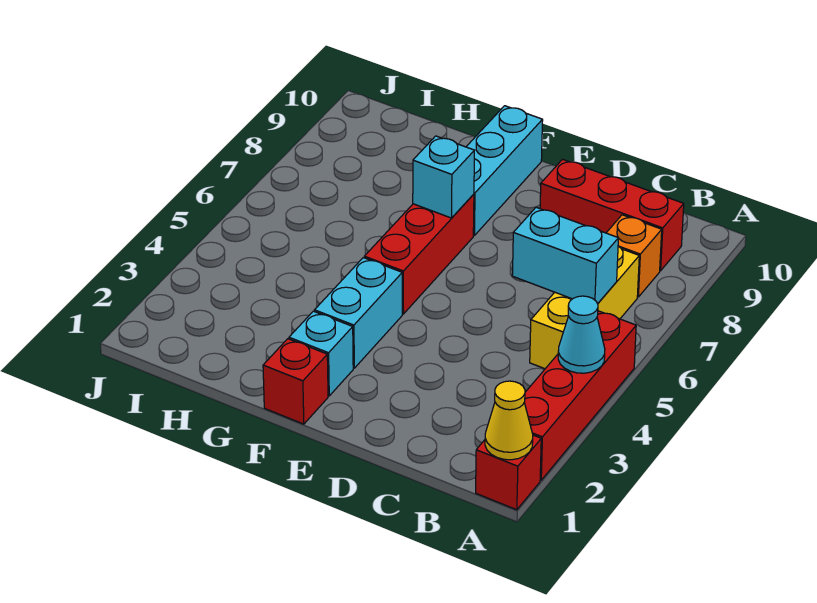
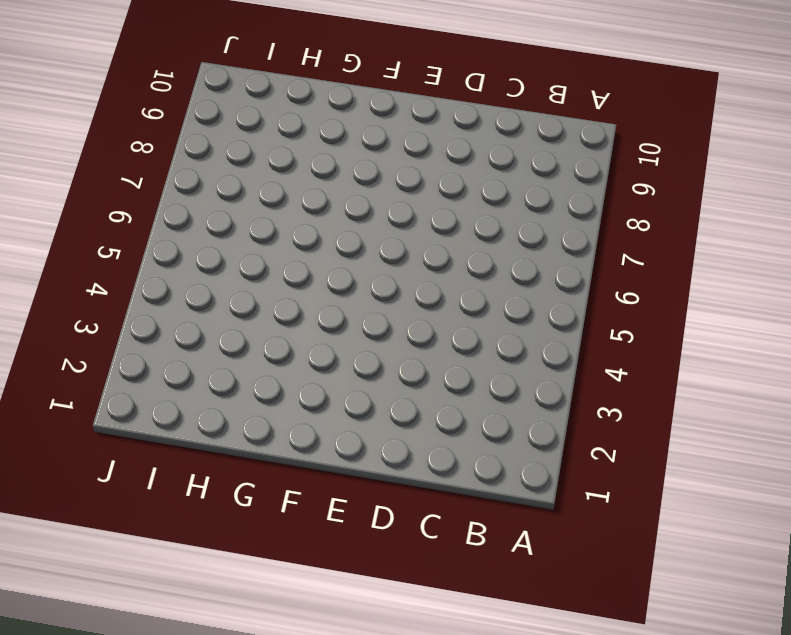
none -> red brick A1 level 1
none -> red brick A2:A5 level 1
none -> yellow brick B5:B7 level 1

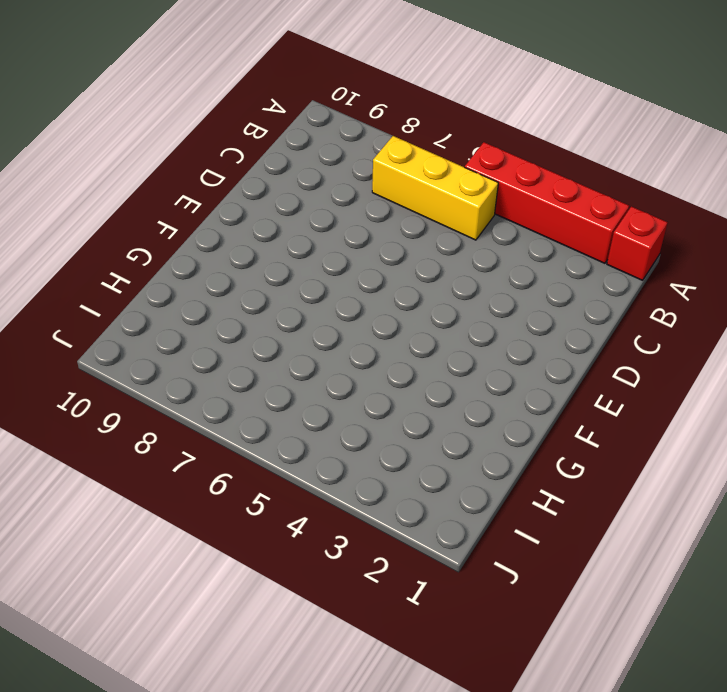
none -> orange brick B8 level 1
none -> red brick B9:D9 level 1
none -> red brick F1 level 1

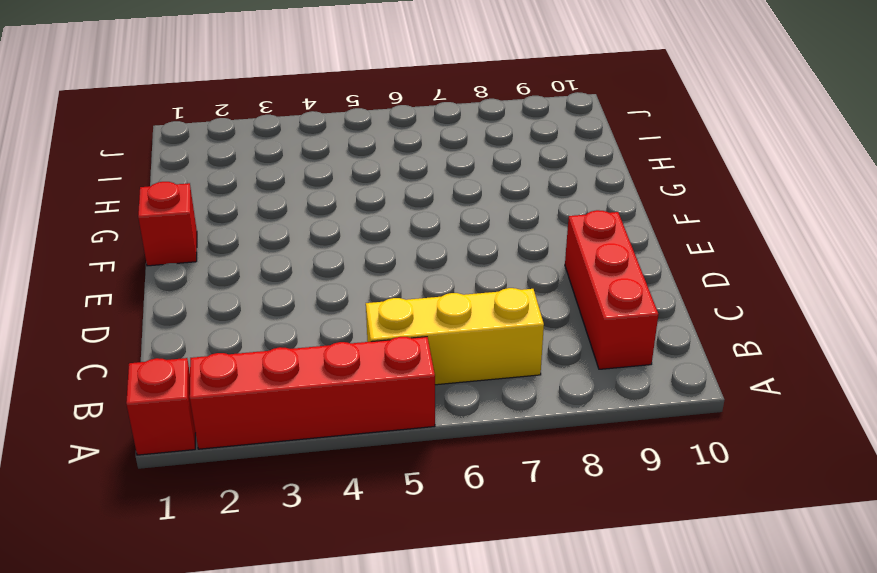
none -> orange brick B8 level 1
none -> cyan brick F2 level 1
none -> cyan brick F3:F4 level 1

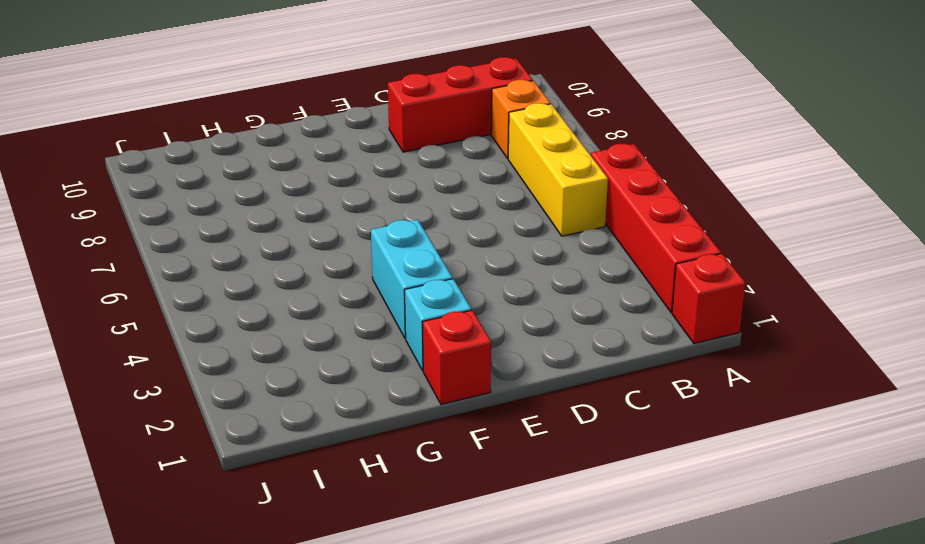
none -> red brick F5:F7 level 1
none -> cyan brick F8:F10 level 1
none -> yellow cone A1 level 2

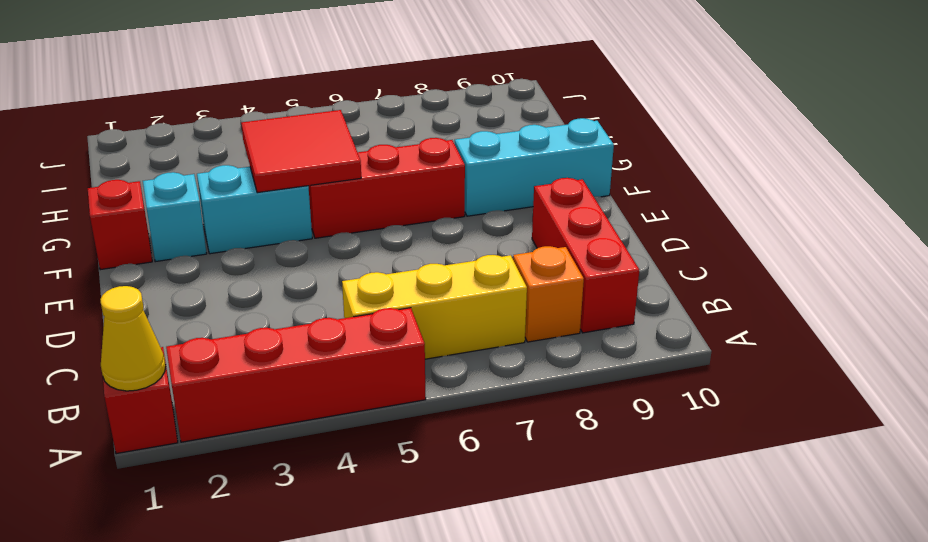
red tile F4:G5 level 2 -> none
none -> cyan cone A4 level 2
none -> cyan brick B6:C6 level 2
none -> cyan brick F7 level 2

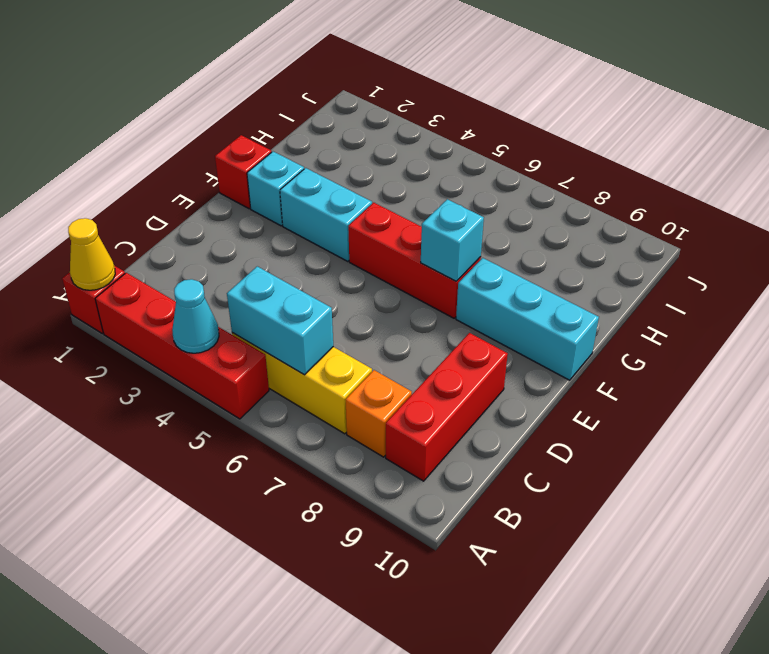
cyan brick B5:B6 level 2 -> cyan brick B6:C6 level 2

